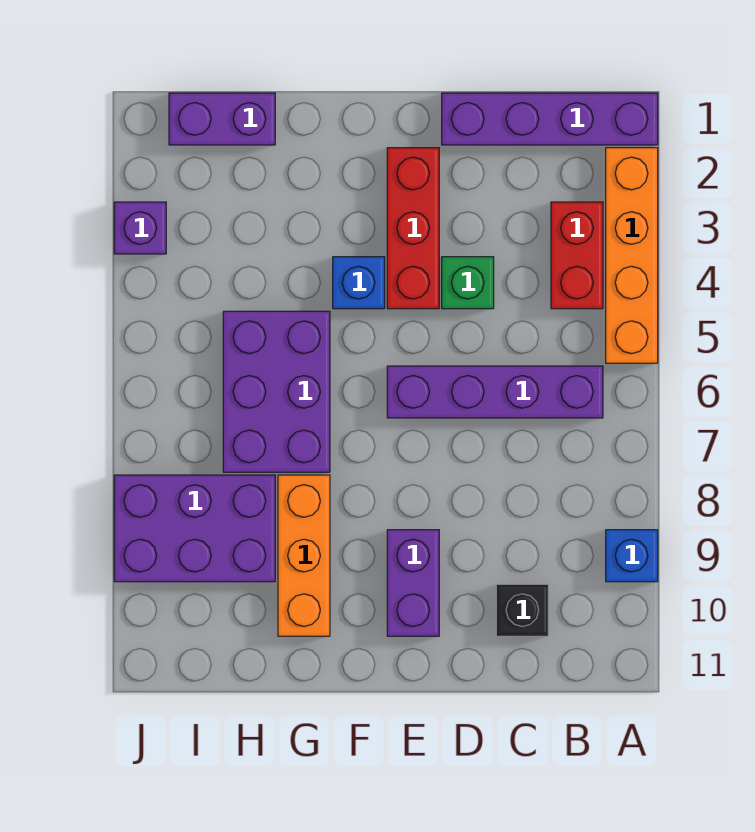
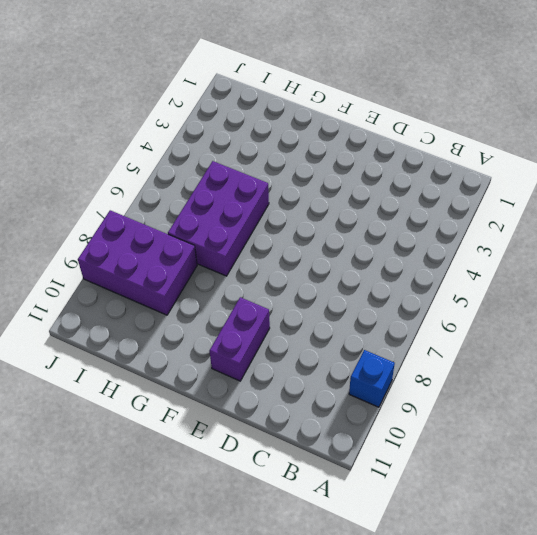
none -> purple brick A1:D1 level 1
none -> orange brick A2:A5 level 1
none -> red brick B3:B4 level 1

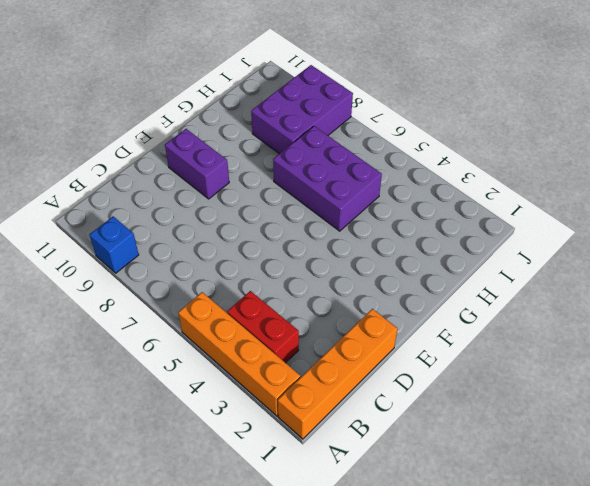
orange brick A1:D1 level 1 -> purple brick A1:D1 level 1
none -> purple brick B6:E6 level 1
none -> black brick C10 level 1
none -> green brick D4 level 1

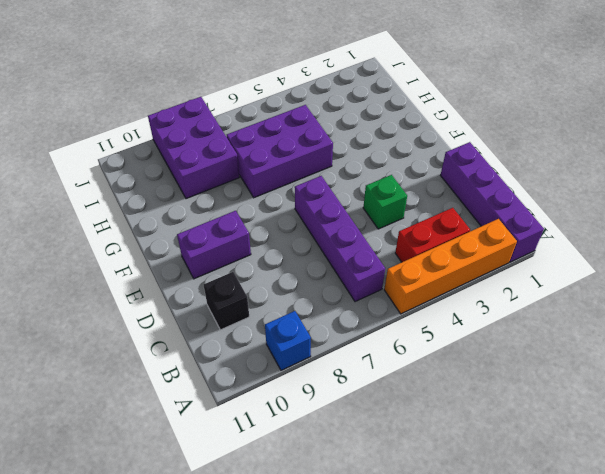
none -> red brick E2:E4 level 1
none -> blue brick F4 level 1
none -> orange brick G8:G10 level 1

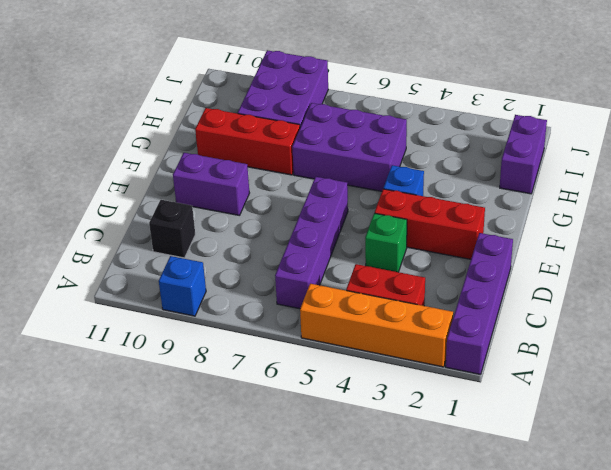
red brick G8:G10 level 1 -> orange brick G8:G10 level 1
none -> purple brick J3 level 1

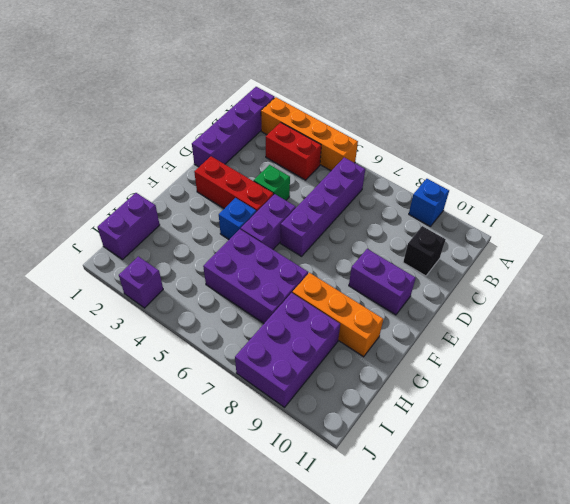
purple brick E5:F5 level 1 -> none

